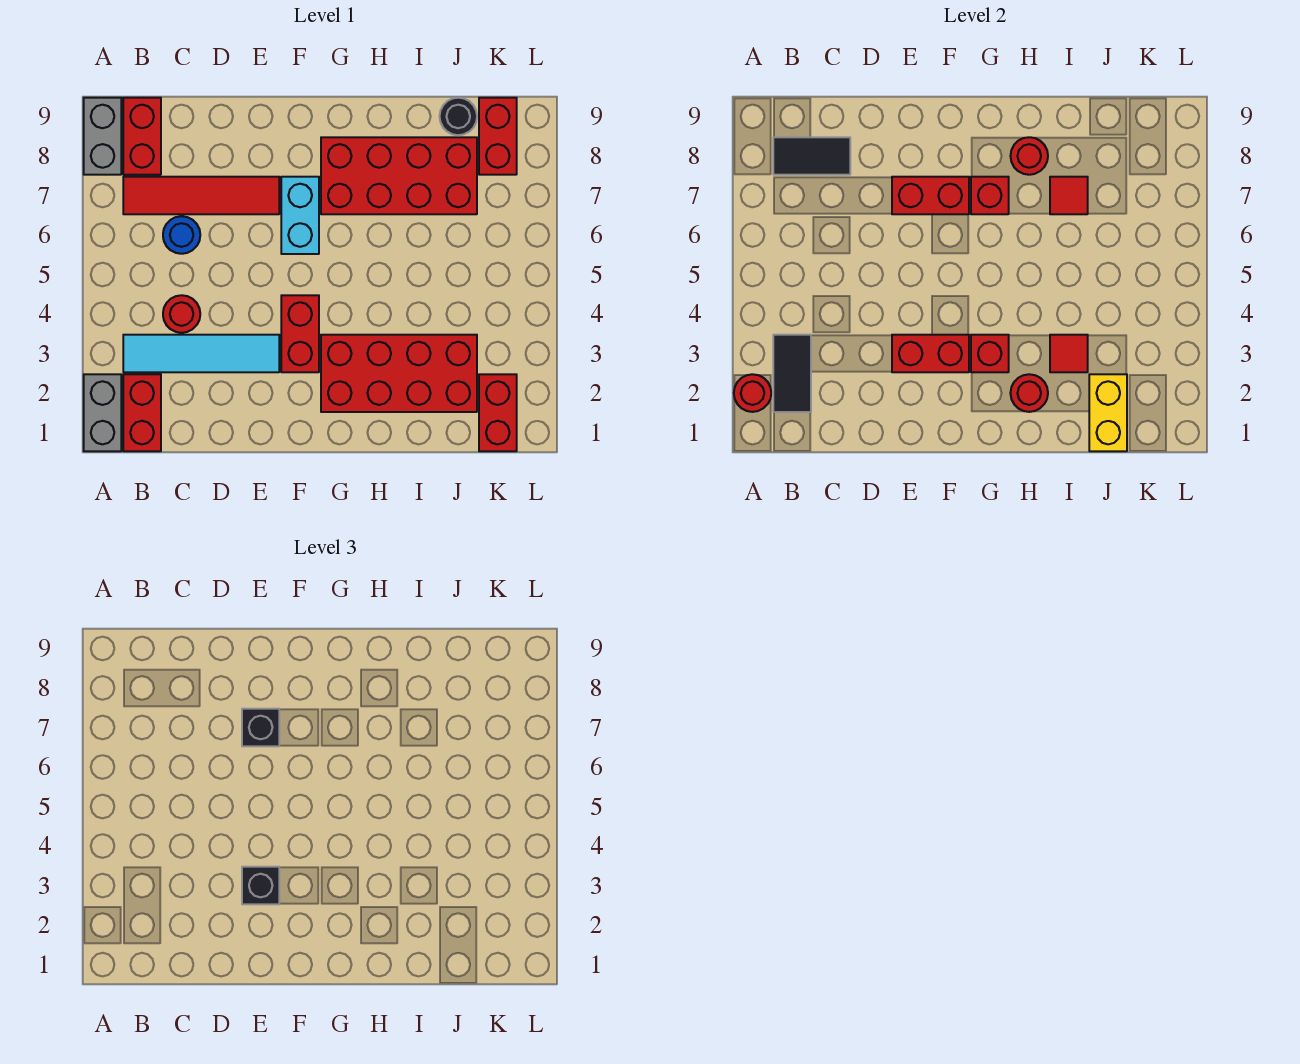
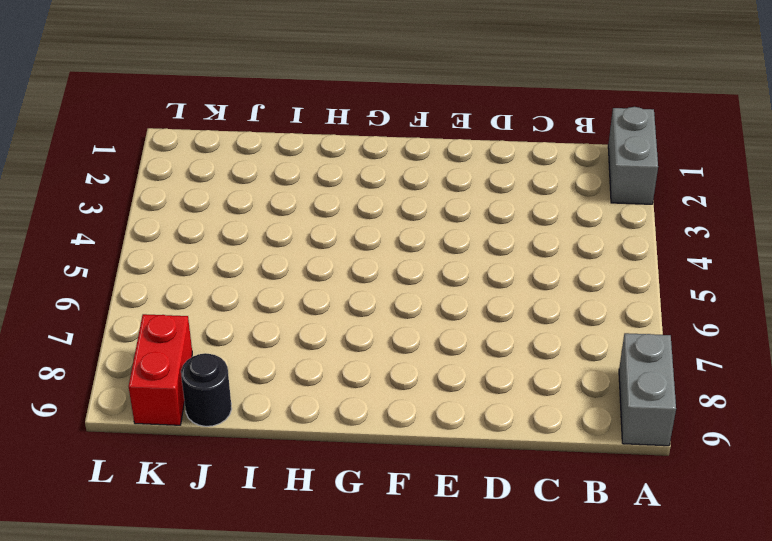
none -> red brick B1:B2 level 1
none -> cyan tile B3:E3 level 1
none -> red tile B7:E7 level 1

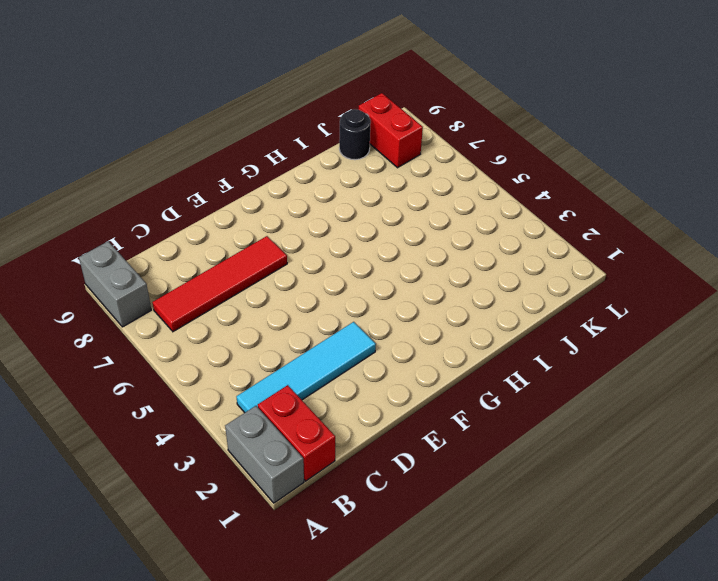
none -> red brick B8:B9 level 1
none -> red round brick C4 level 1
none -> blue round brick C6 level 1

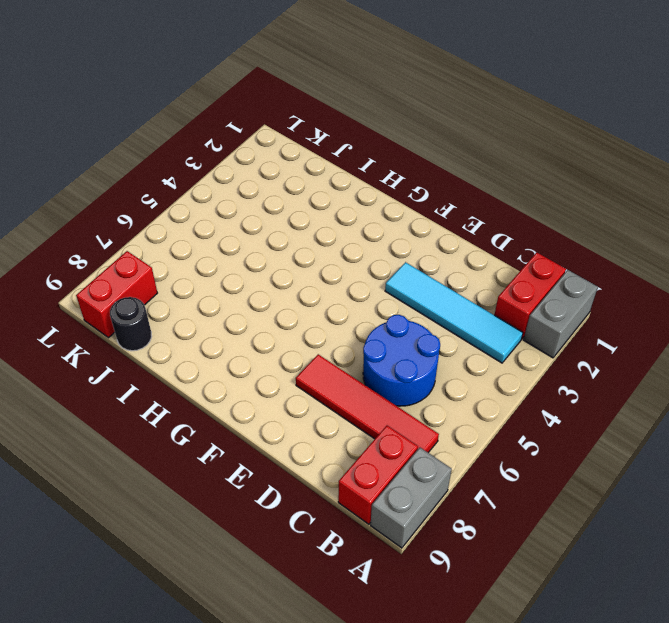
blue round brick C5:D6 level 1 -> blue round brick C6 level 1
none -> red round brick C4 level 1
none -> red brick F3:F4 level 1
none -> cyan brick F6:F7 level 1

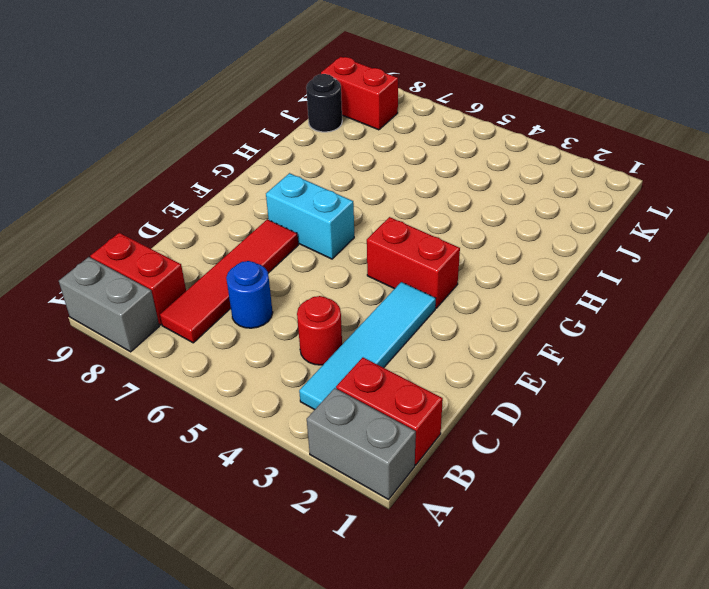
none -> red brick G2:J3 level 1
none -> red brick G7:J8 level 1
none -> red brick K1:K2 level 1

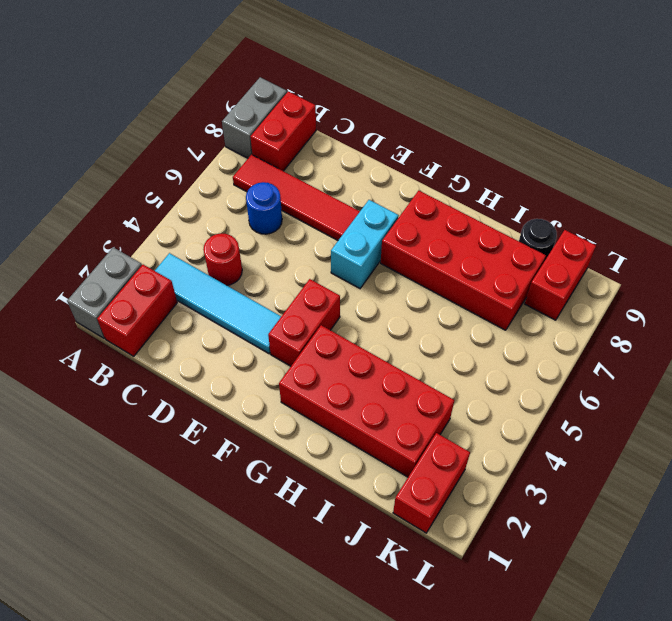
none -> red round brick A2 level 2
none -> black tile B2:B3 level 2
none -> black tile B8:C8 level 2

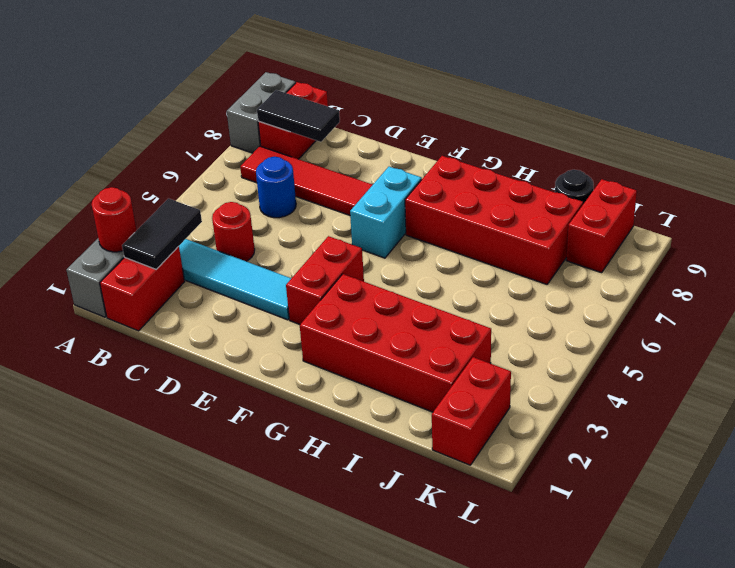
none -> red brick E3:F3 level 2
none -> red brick E7:F7 level 2
none -> red brick G3 level 2

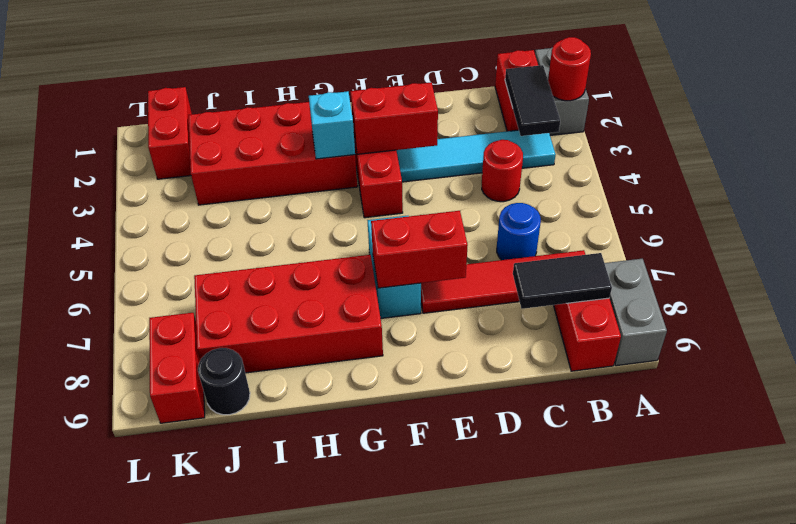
cyan brick G3 level 2 -> red brick G3 level 2
none -> red brick G7 level 2
none -> red round brick H2 level 2
none -> red round brick H8 level 2

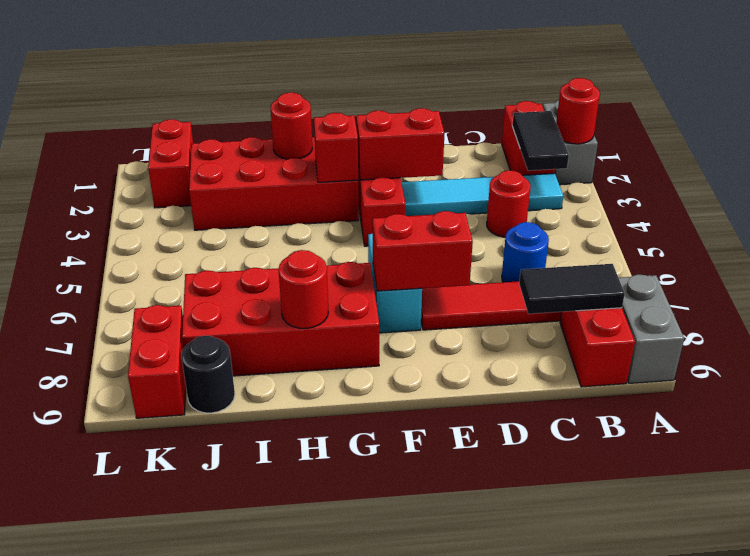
none -> red brick G7 level 2
none -> red tile I3 level 2
none -> red tile I7 level 2

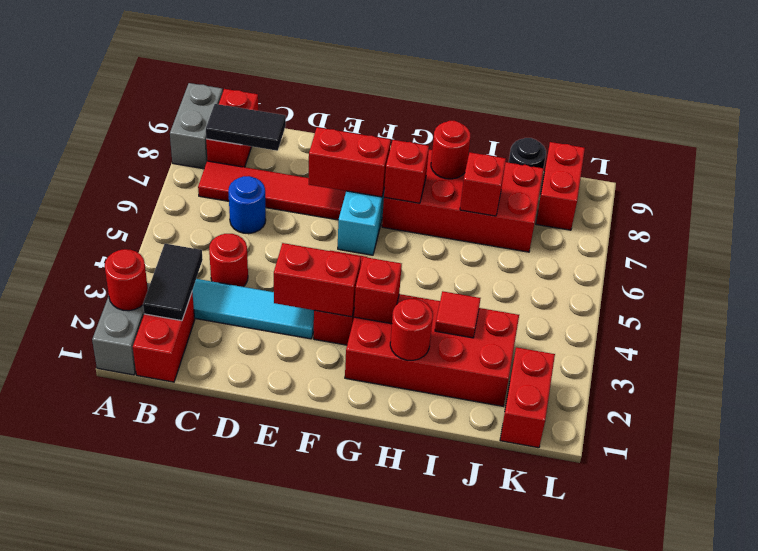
red brick I7 level 2 -> red tile I7 level 2
none -> yellow brick J1:J2 level 2
none -> black brick E3 level 3
none -> black brick E7 level 3

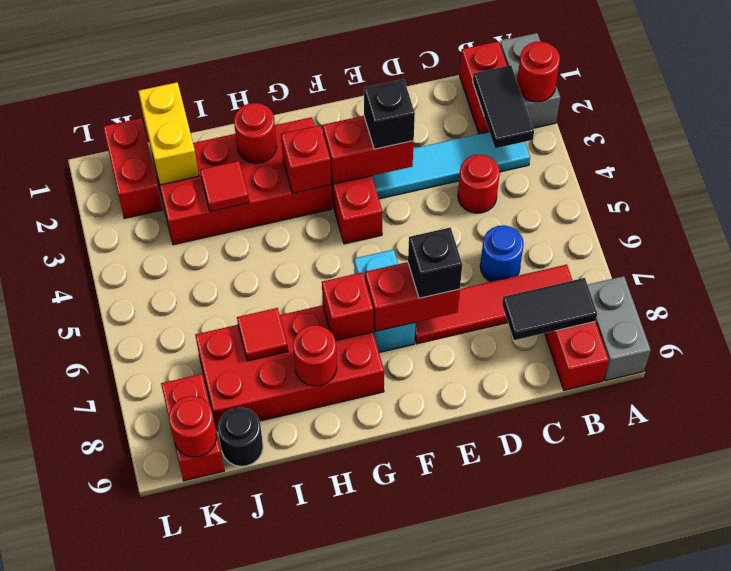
red round brick K9 level 2 -> none

